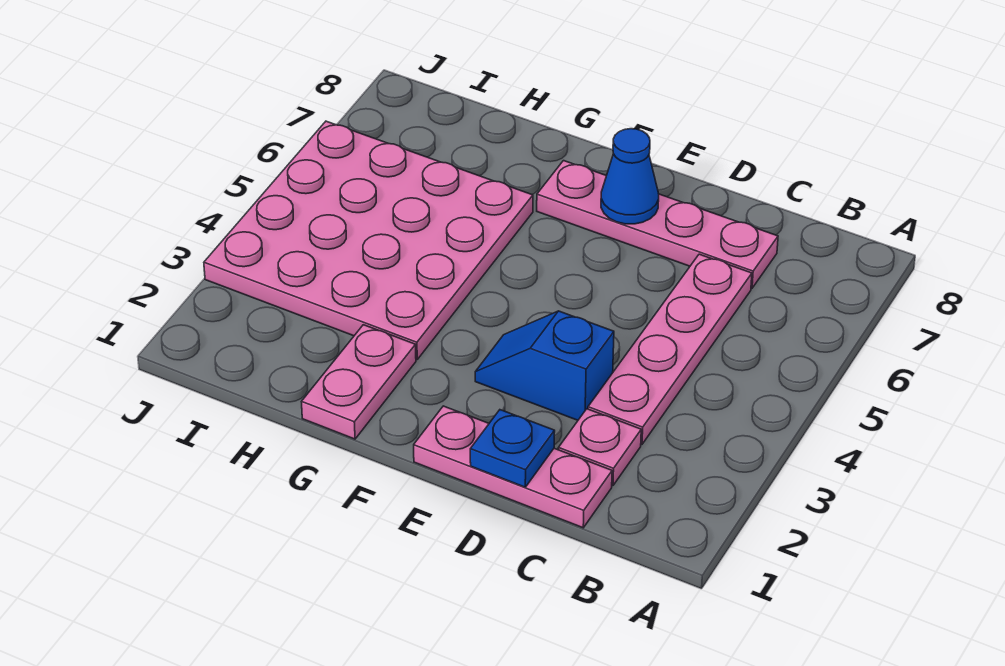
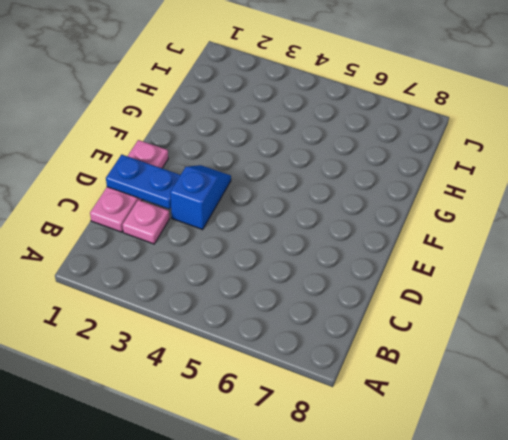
blue plate D1:D2 level 2 -> blue plate D1 level 2
none -> pink plate C3:C6 level 1
none -> pink plate C7:F7 level 1

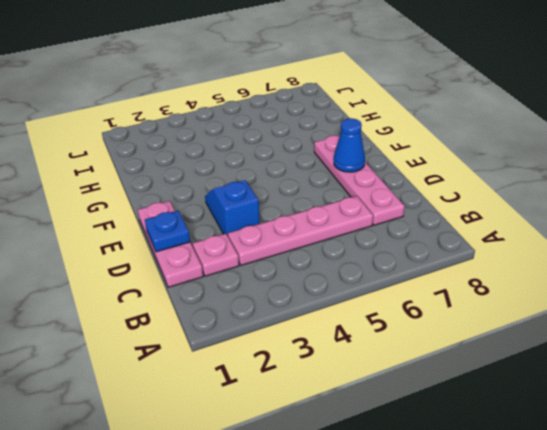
none -> pink plate G1:G2 level 1
none -> pink plate G3:J6 level 1

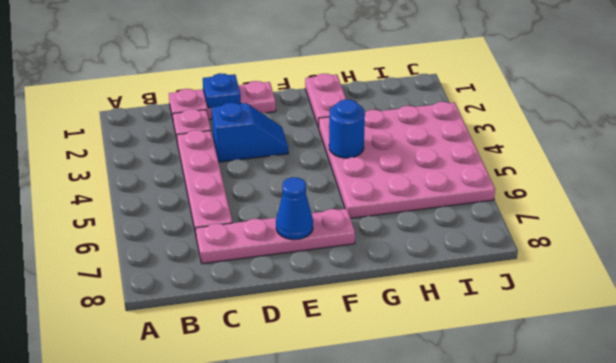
blue round brick G4 level 2 -> none

